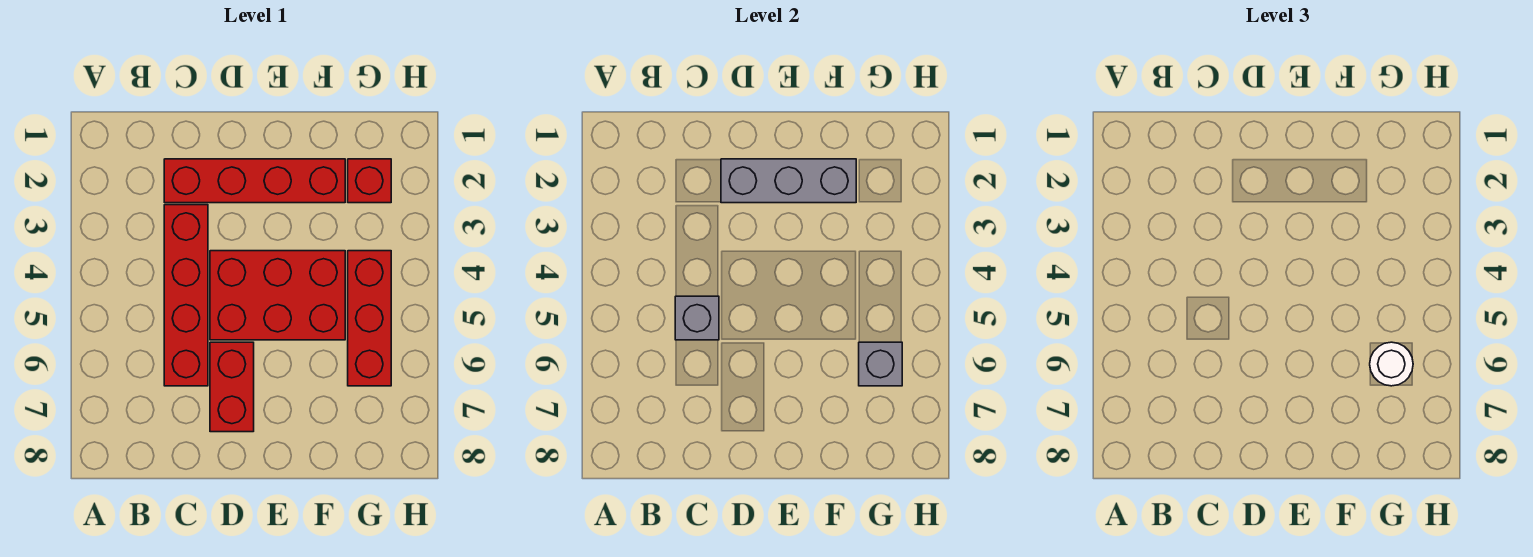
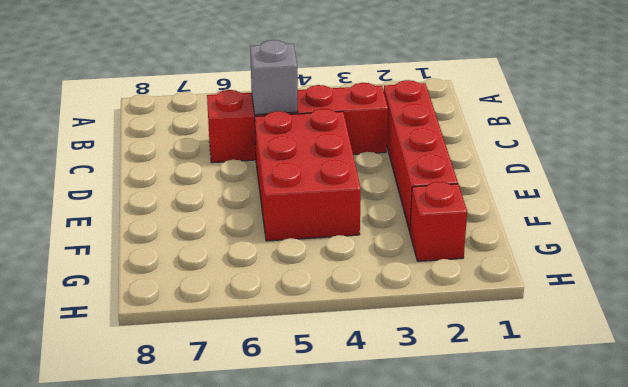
none -> red brick D6:D7 level 1
none -> red brick G4:G6 level 1

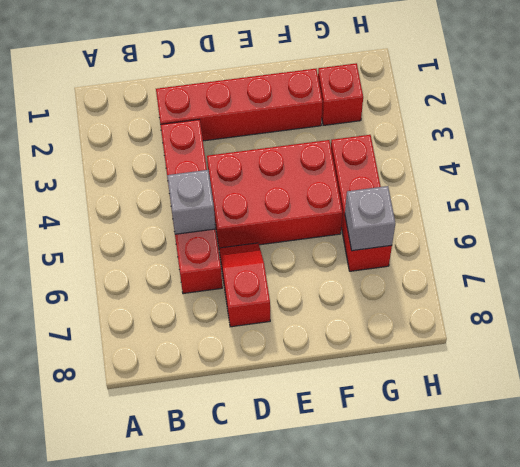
red slope D6:D7 level 1 top 7 -> red brick D6:D7 level 1
none -> grey brick D2:F2 level 2
none -> white round brick G6 level 3

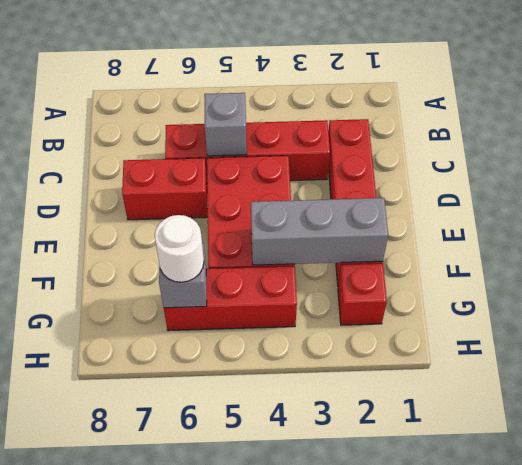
grey brick F2:F4 level 2 -> grey brick D2:F2 level 2

